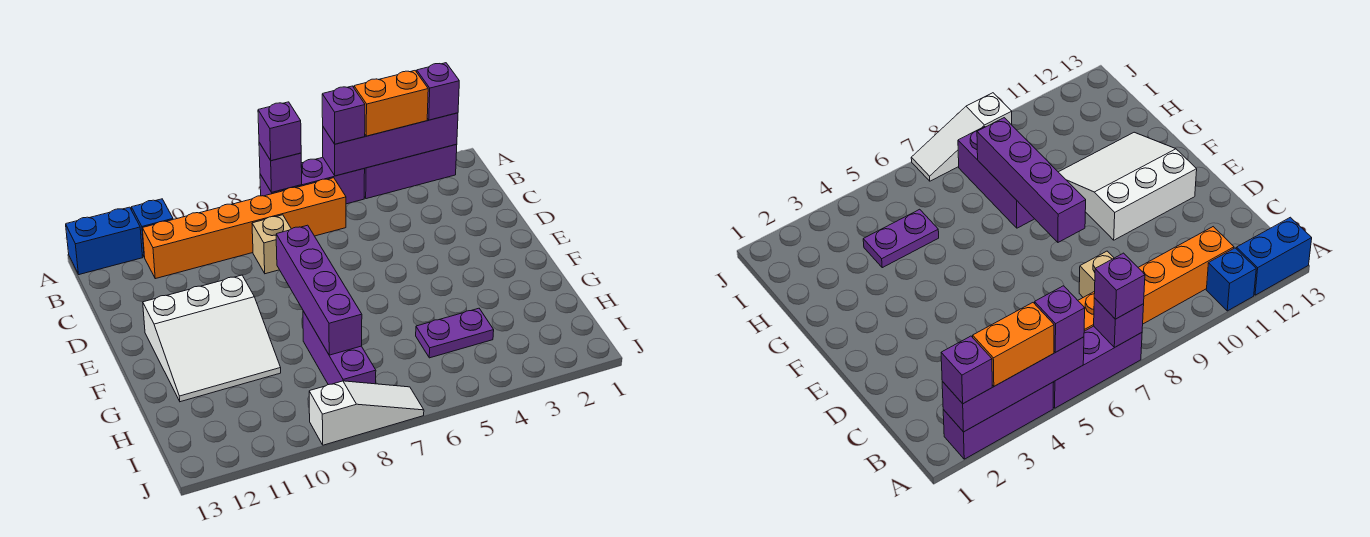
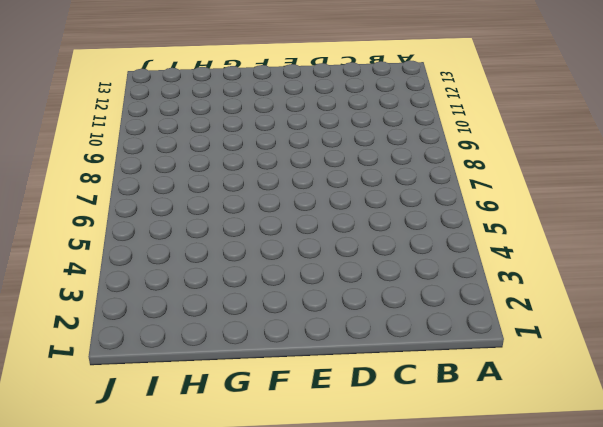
none -> purple brick A2:A4 level 1
none -> purple brick A5:A7 level 1
none -> blue brick A11 level 1

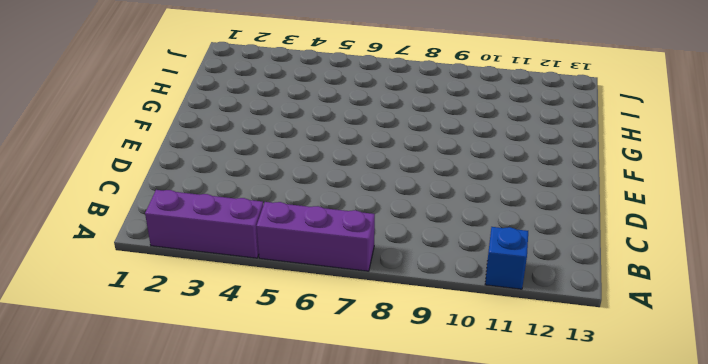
none -> blue brick A12:A13 level 1
none -> orange brick B6:B11 level 1
none -> tan brick C8 level 1

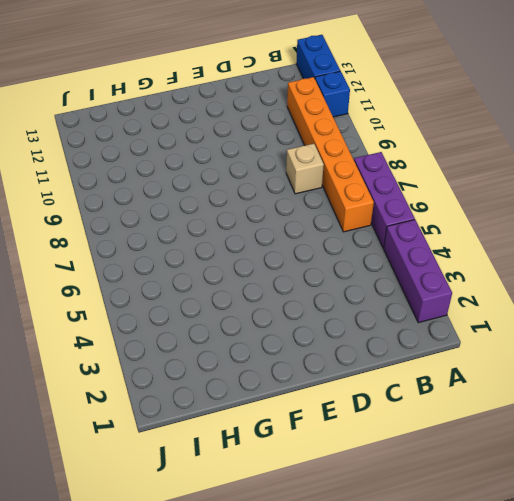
none -> white slope E10:G12 level 1 top E
none -> purple brick G8:I8 level 1
none -> purple plate H4:H5 level 1

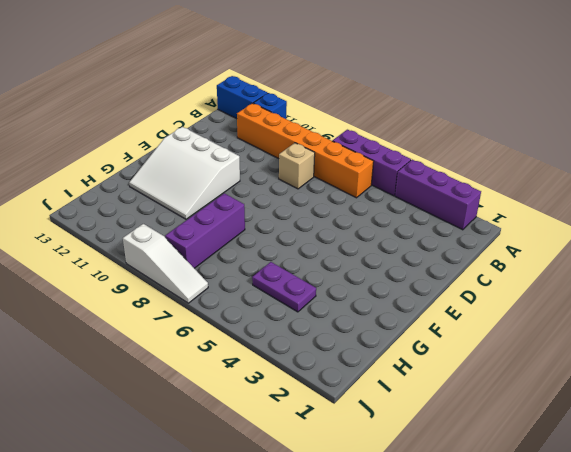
none -> purple brick A2:A5 level 2
none -> purple brick A7 level 2
none -> purple brick E8:H8 level 2

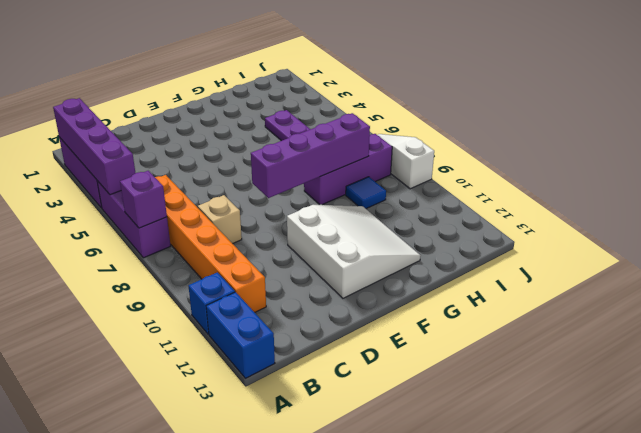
blue tile H9 level 1 -> none
none -> purple brick A2 level 3
none -> orange brick A3:A4 level 3
none -> purple brick A5 level 3

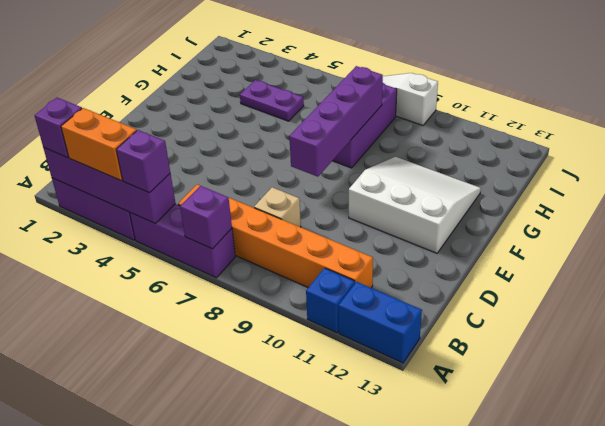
none -> purple brick A7 level 3

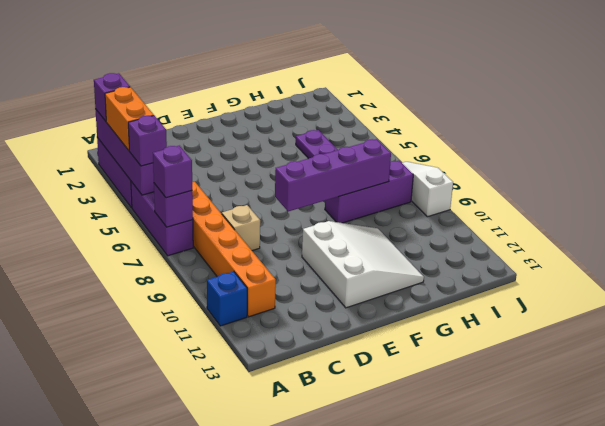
none -> blue brick A12:A13 level 1

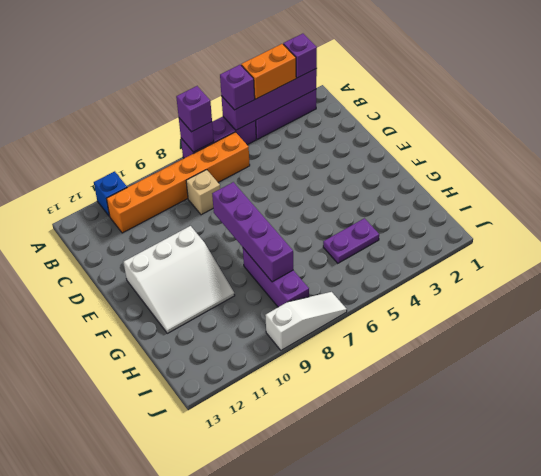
none -> blue brick A12:A13 level 1

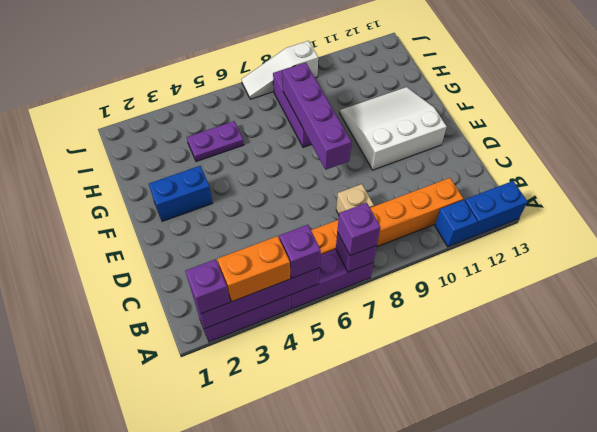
blue brick F2:F3 level 1 -> none

